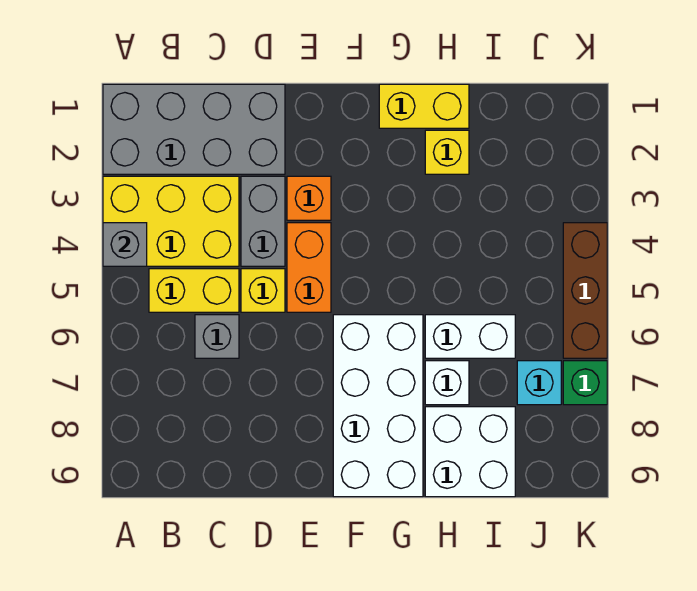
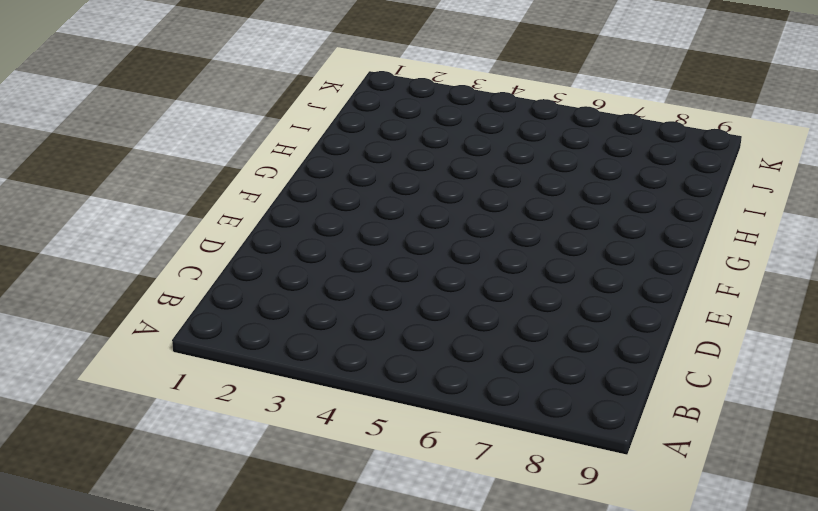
none -> grey brick A1:D2 level 1
none -> yellow brick A3:C4 level 1
none -> yellow brick B5:C5 level 1

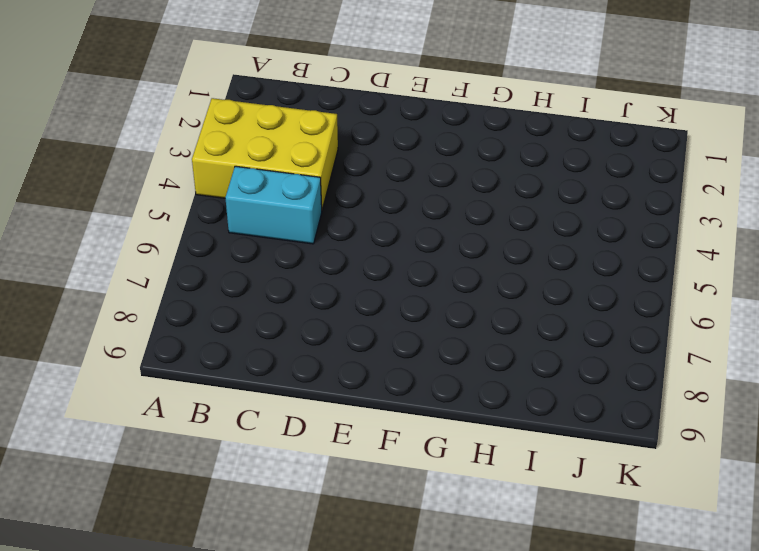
cyan brick B5:C5 level 1 -> yellow brick B5:C5 level 1
none -> grey brick A1:D2 level 1
none -> grey brick C6 level 1
none -> grey brick D3:D4 level 1

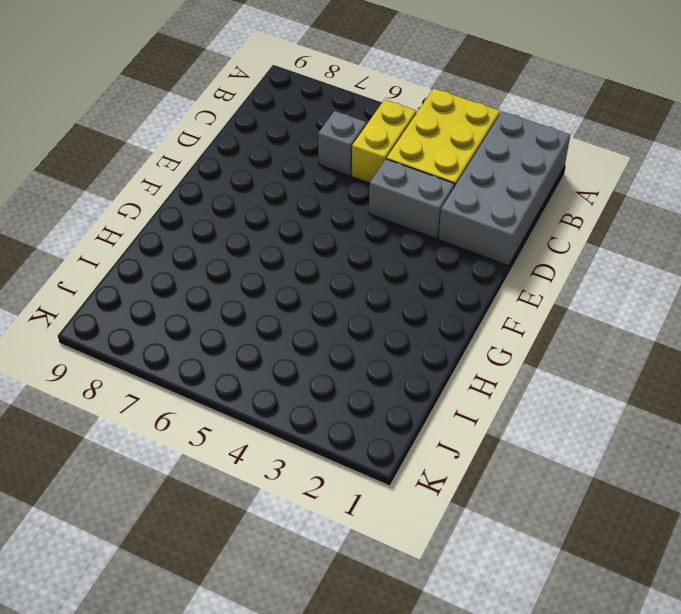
none -> yellow brick D5 level 1
none -> orange brick E3 level 1
none -> orange brick E4:E5 level 1

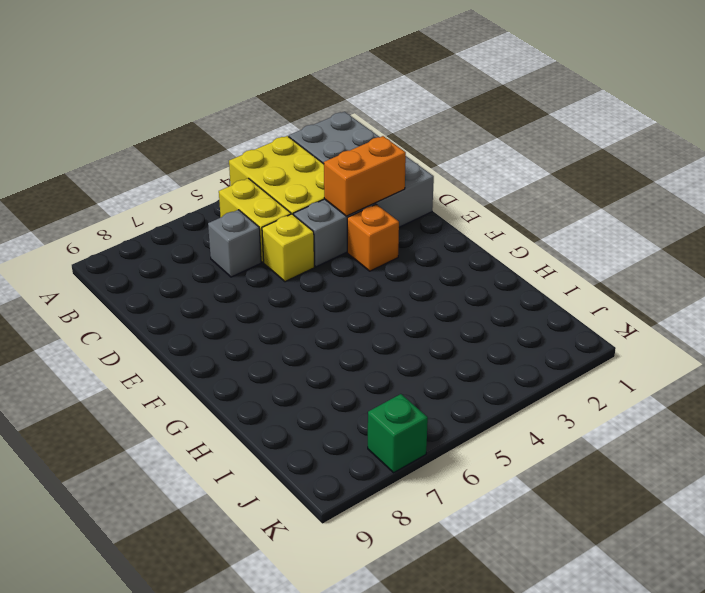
orange brick D2:D3 level 2 -> orange brick E4:E5 level 1
none -> white brick F6:G9 level 1
none -> yellow brick G1:H1 level 1
none -> yellow brick H2 level 1

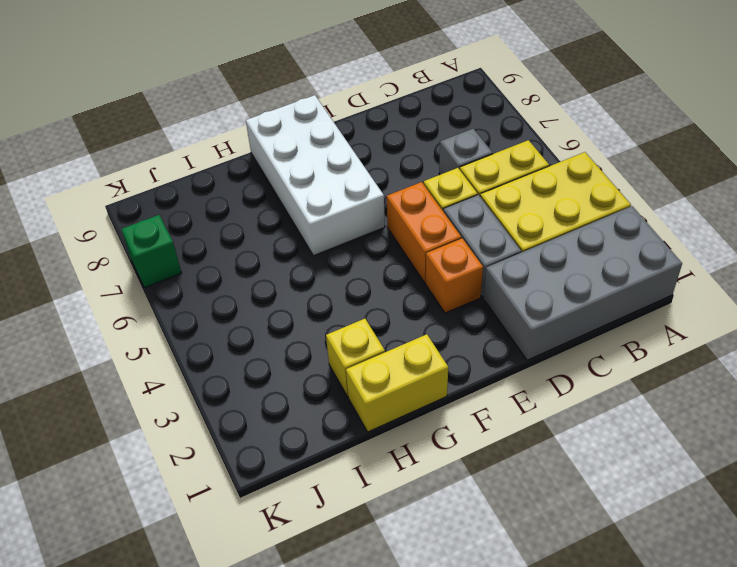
none -> white brick H6:I6 level 1
none -> white brick H7 level 1
none -> white brick H8:I9 level 1

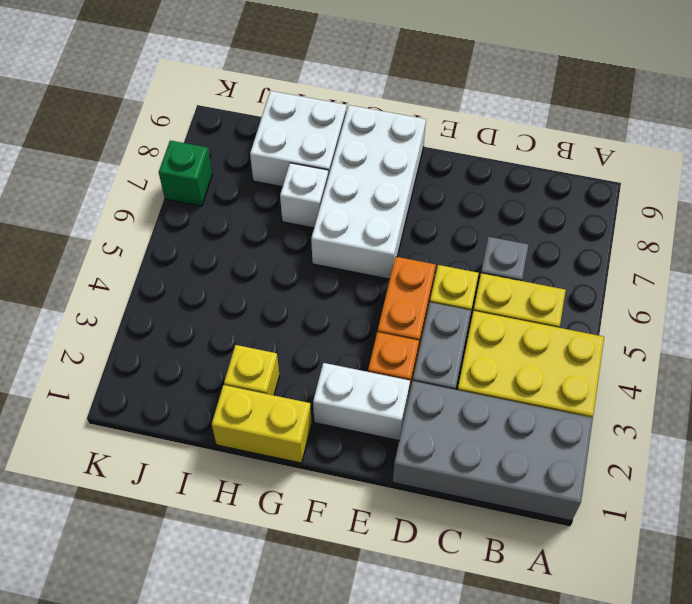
white brick E2:F2 level 1 -> white brick H6:I6 level 1
none -> cyan brick J7 level 1
none -> brown brick K4:K6 level 1
none -> grey brick A4 level 2

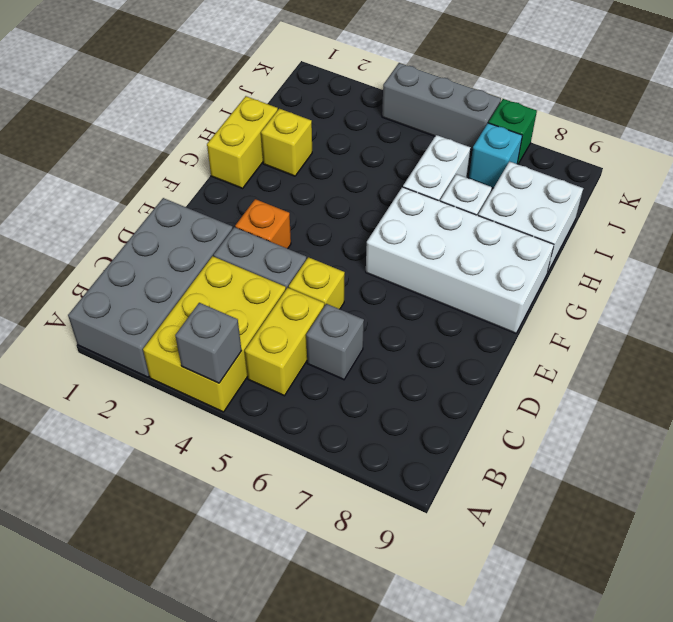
grey brick K4:K6 level 1 -> brown brick K4:K6 level 1
none -> orange brick E4:E5 level 1

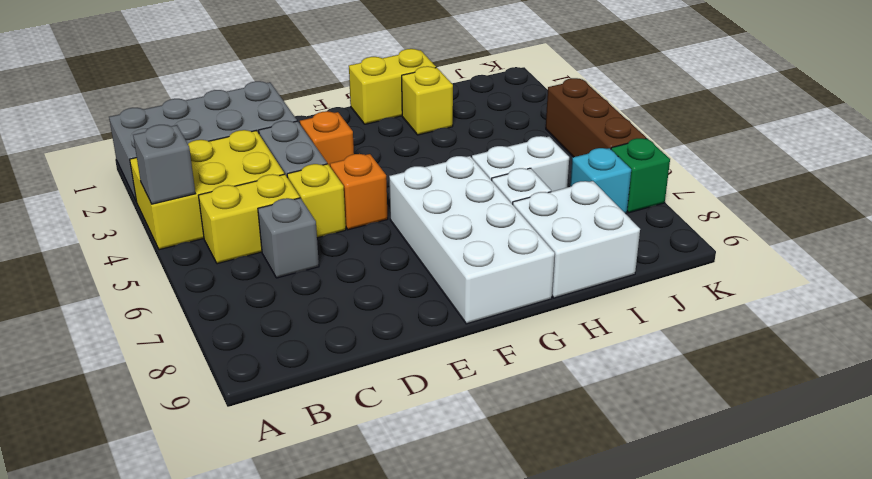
orange brick E5 level 1 -> orange brick E4:E5 level 1

